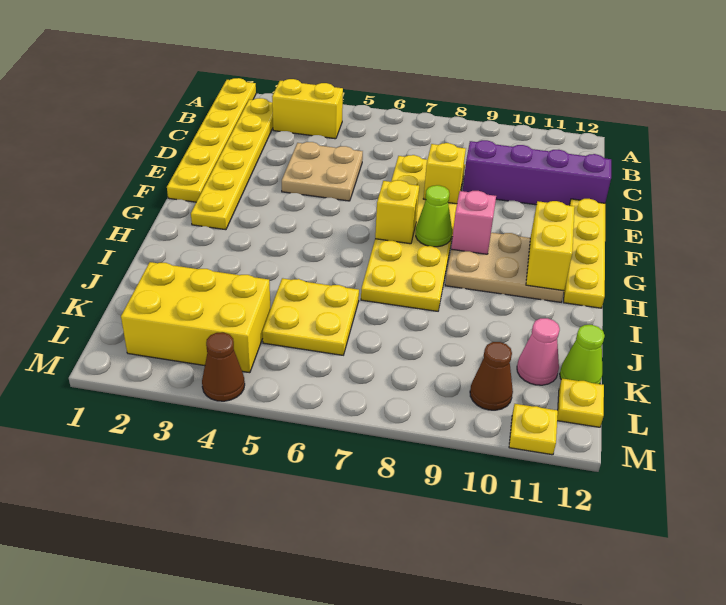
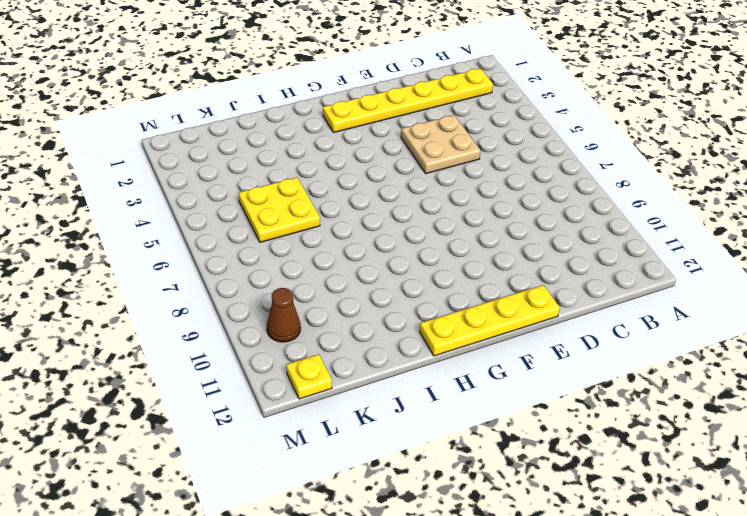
none -> yellow plate A1:F1 level 1
none -> yellow brick B3:B4 level 1
none -> yellow plate D7:I8 level 1

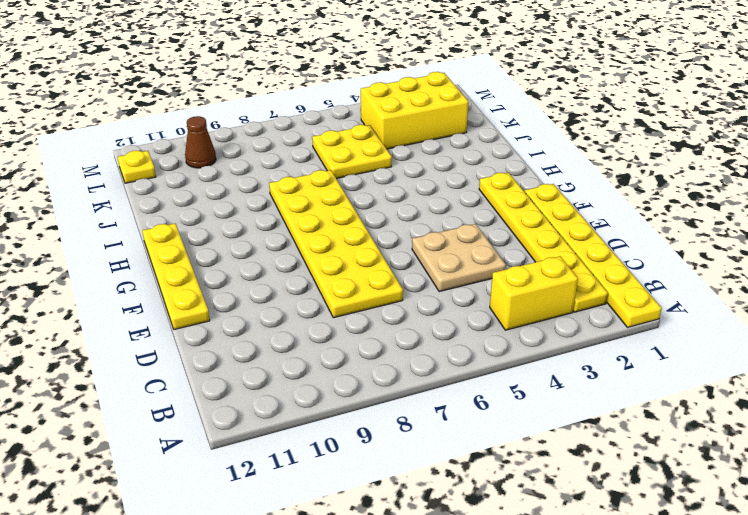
none -> purple brick D9:D12 level 1
none -> tan plate G9:H11 level 1
none -> pink cone K11 level 1

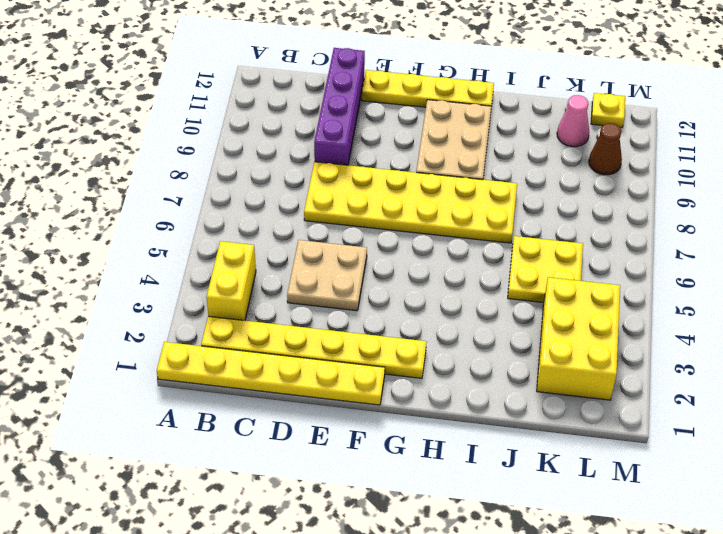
none -> lime cone K12 level 1
none -> brown cone M4 level 1
none -> yellow plate M11 level 1

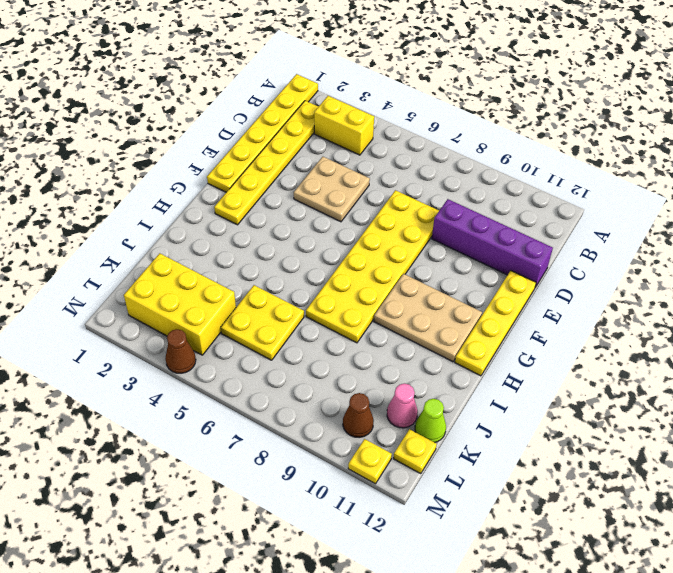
none -> yellow brick E8 level 2
none -> yellow brick G7 level 2
none -> lime cone G8 level 2

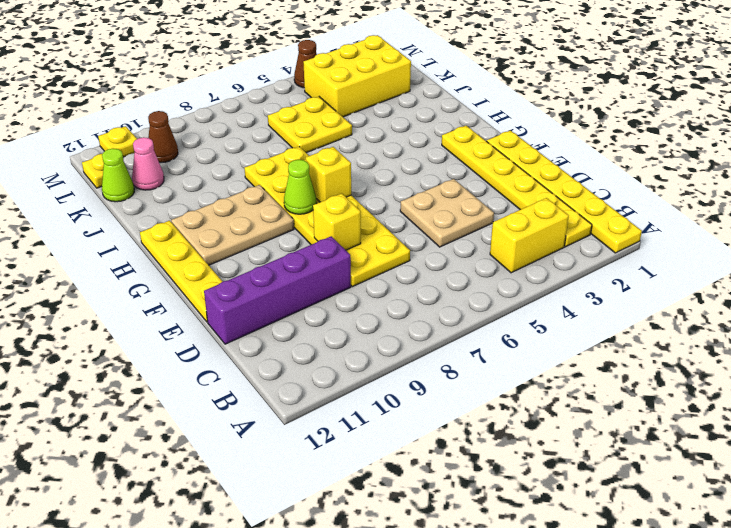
none -> pink brick G9 level 2
none -> yellow brick G11:H11 level 2

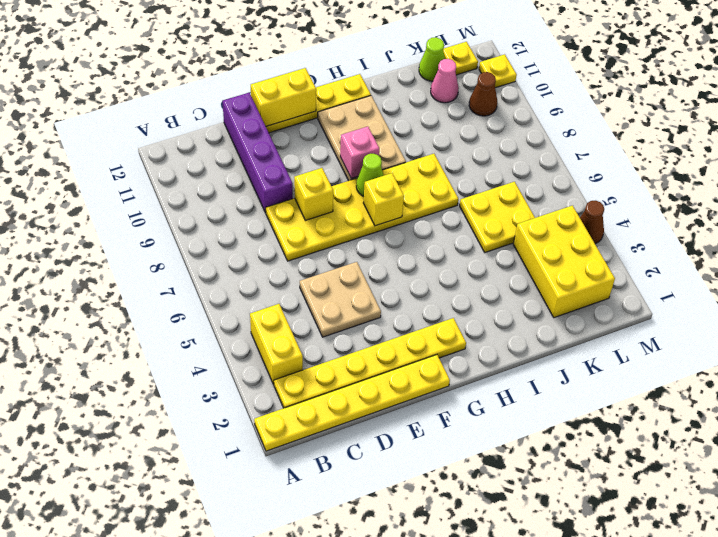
yellow brick E12:F12 level 2 -> yellow brick G11:H11 level 2

